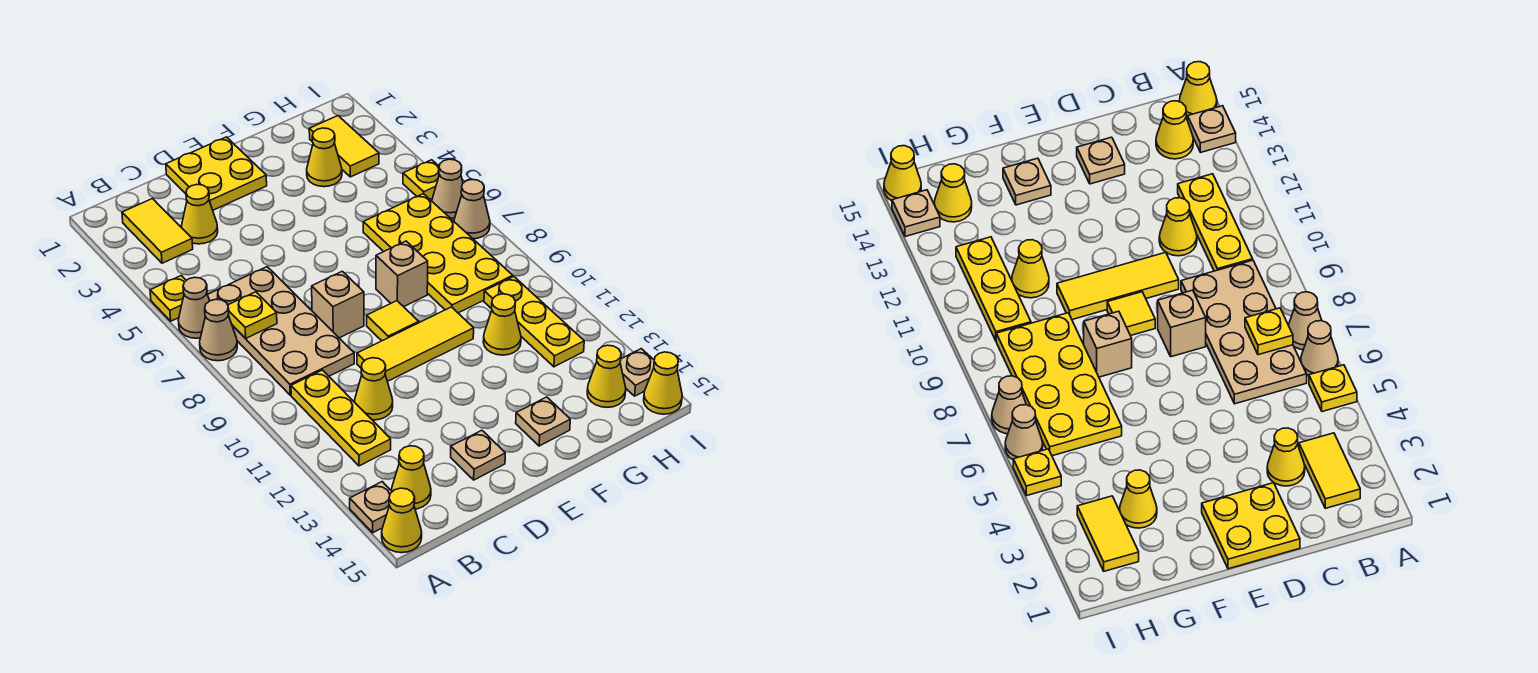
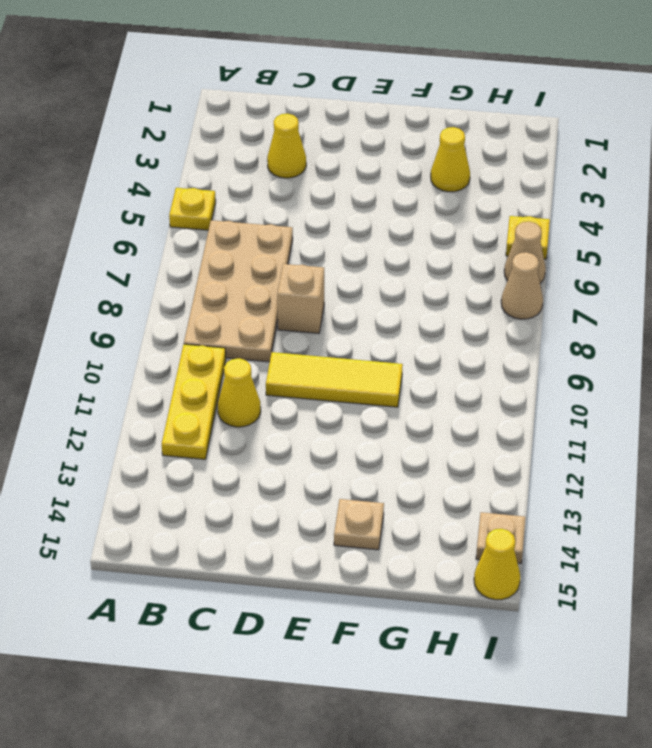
none -> tan cone A6 level 1
none -> tan cone A7 level 1
none -> tan plate A14 level 1
none -> yellow cone A15 level 1

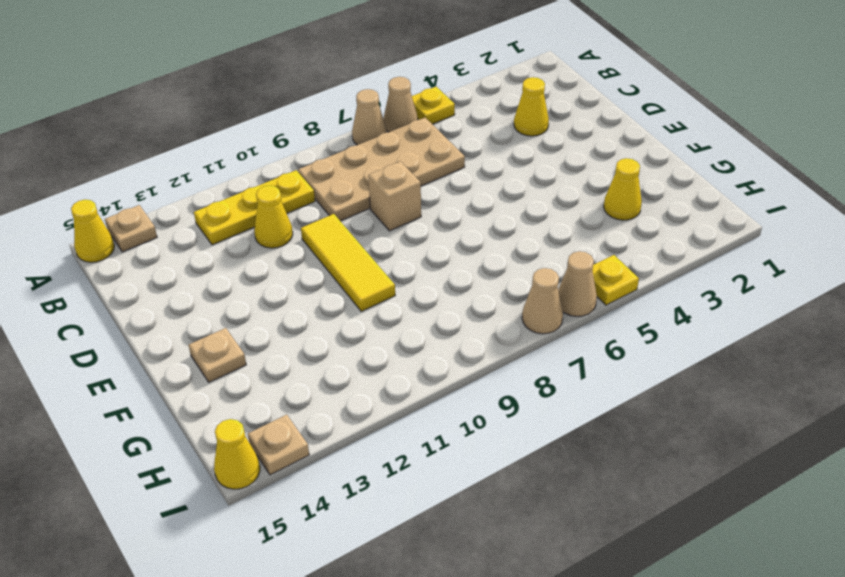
none -> yellow tile B2:B3 level 1
none -> yellow cone B14 level 1
none -> yellow plate D1:E2 level 1
none -> tan plate D14 level 1

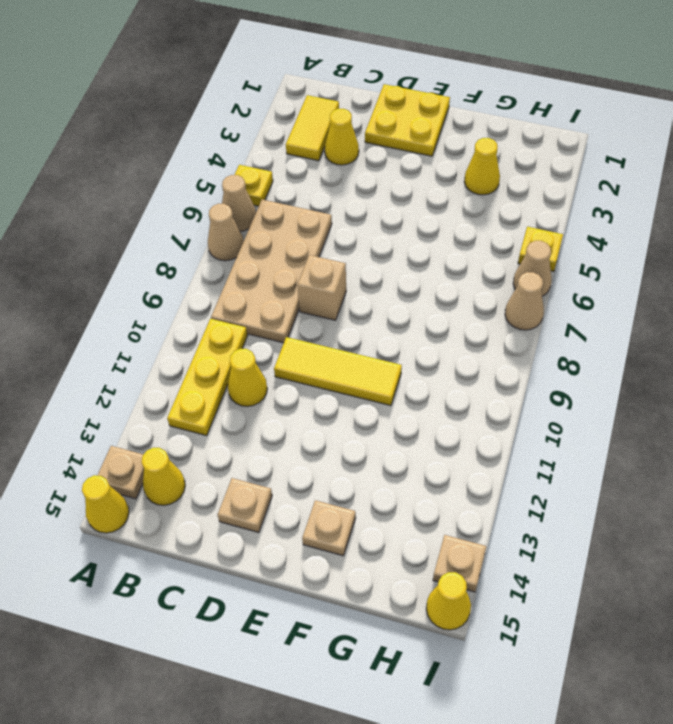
none -> yellow tile E9 level 1
none -> tan brick F8 level 1
none -> yellow plate G6:H9 level 1
none -> yellow cone G11 level 1

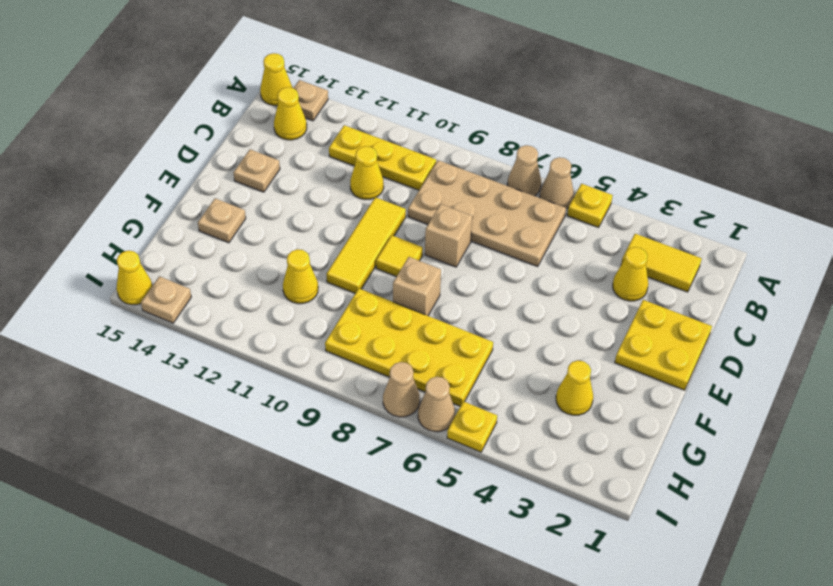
none -> yellow tile H2:H3 level 1
none -> yellow plate H10:H12 level 1
none -> yellow cone H14 level 1
none -> yellow plate B7 level 2

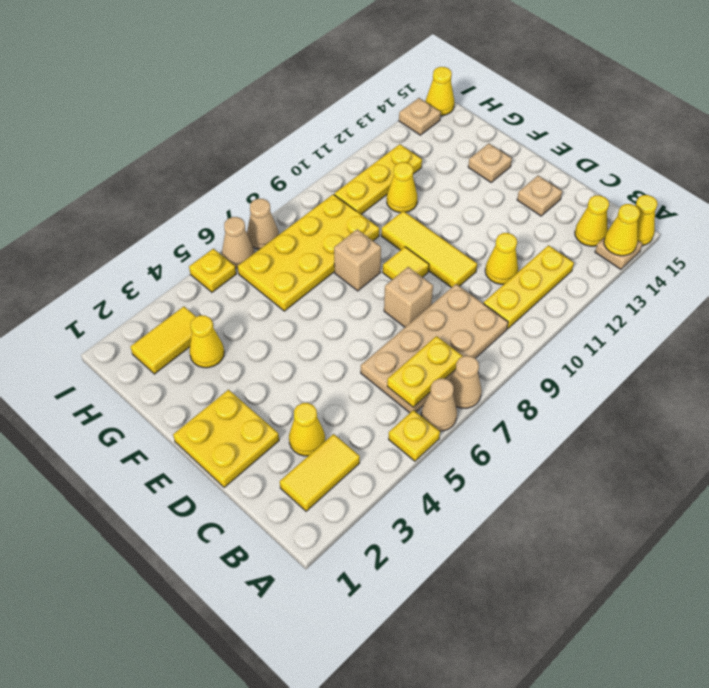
yellow cone A14 level 2 -> yellow cone H14 level 1
yellow plate B6:B7 level 2 -> yellow plate B7 level 2

